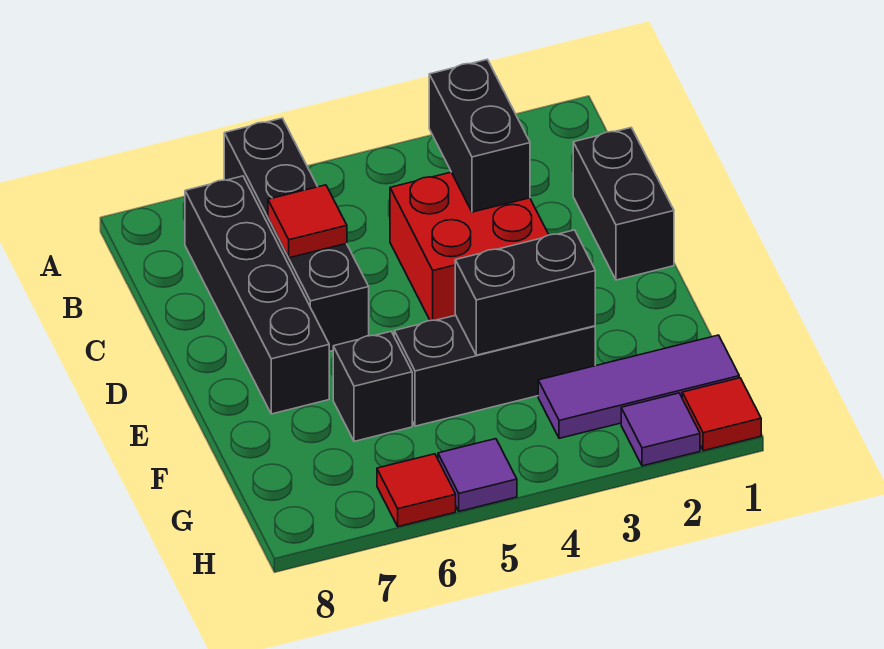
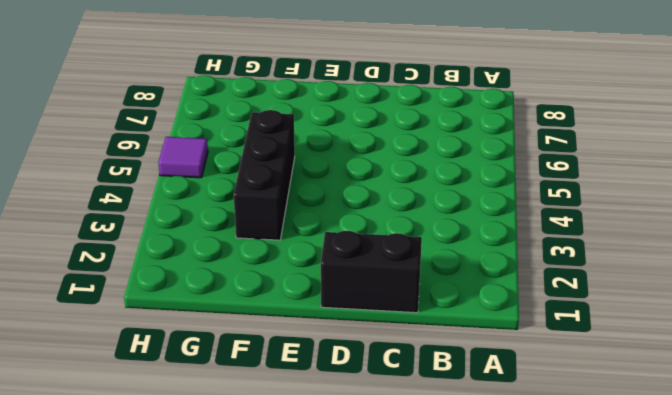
none -> black brick A6:D6 level 1
none -> black brick B7:E7 level 1
none -> red brick C3:D4 level 1

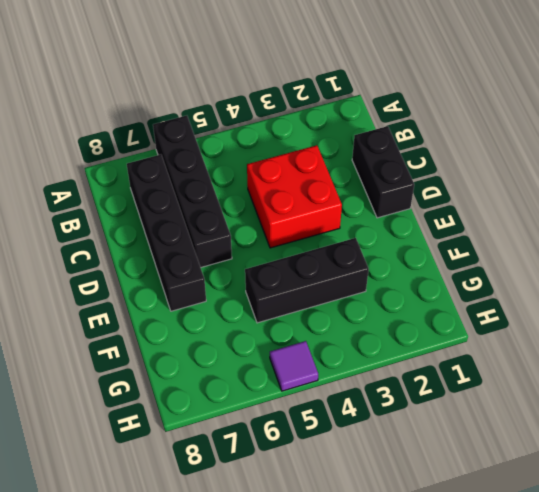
none -> black brick F6 level 1
none -> purple tile G1:G3 level 1
none -> red tile H1 level 1

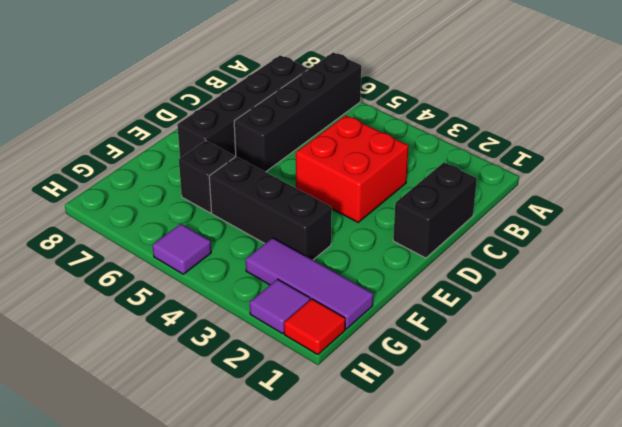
none -> red tile H6 level 1
none -> black brick B3:C3 level 2
none -> red tile C6 level 2

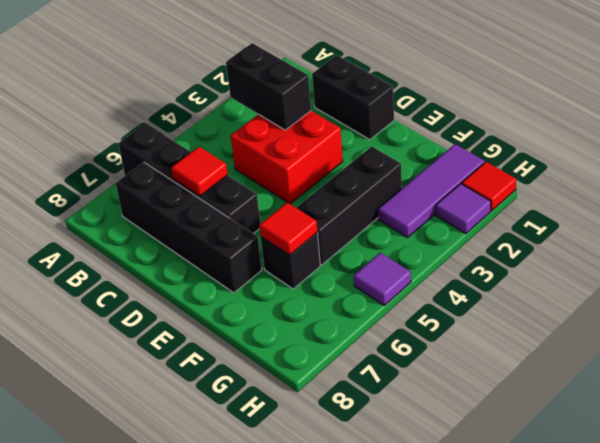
red tile F6 level 2 -> red tile H6 level 1
none -> black brick F3:F4 level 2

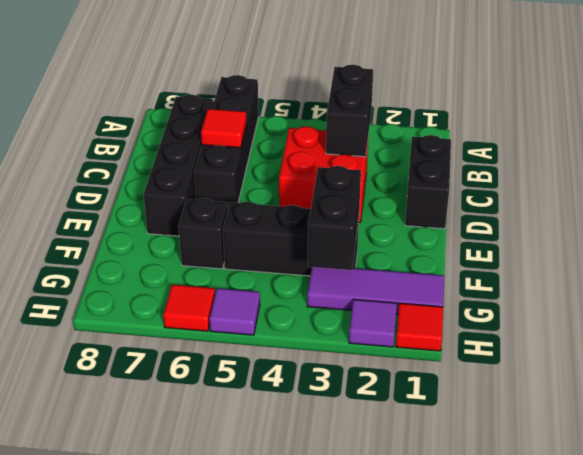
black brick F3:G3 level 2 -> black brick F3:F4 level 2

